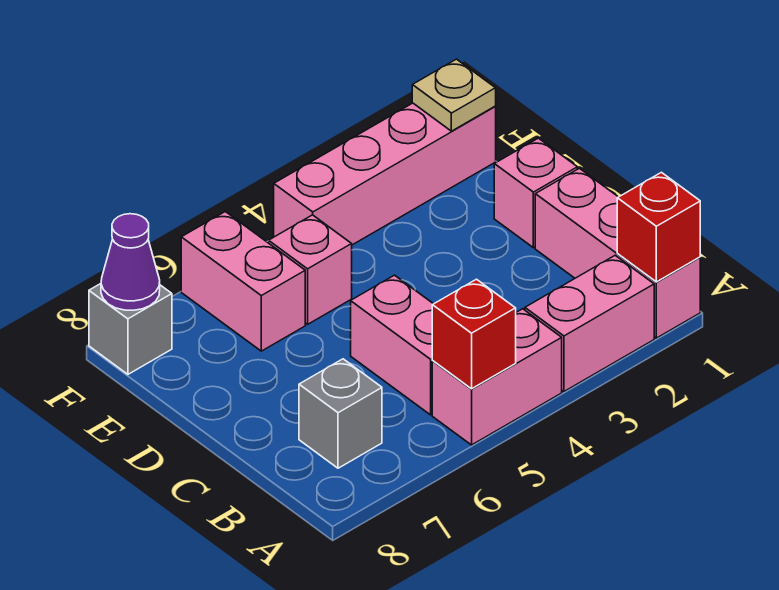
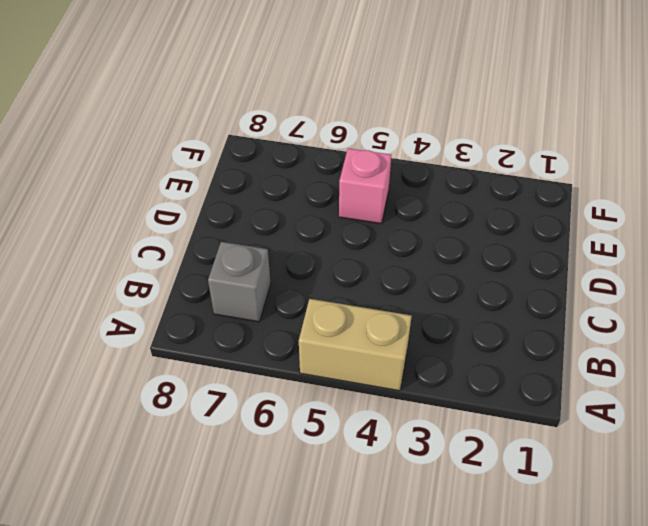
tan brick A4:A5 level 1 -> pink brick A4:A5 level 1
none -> pink brick A1:C1 level 1
none -> pink brick A2:A3 level 1
none -> pink brick B5:C5 level 1

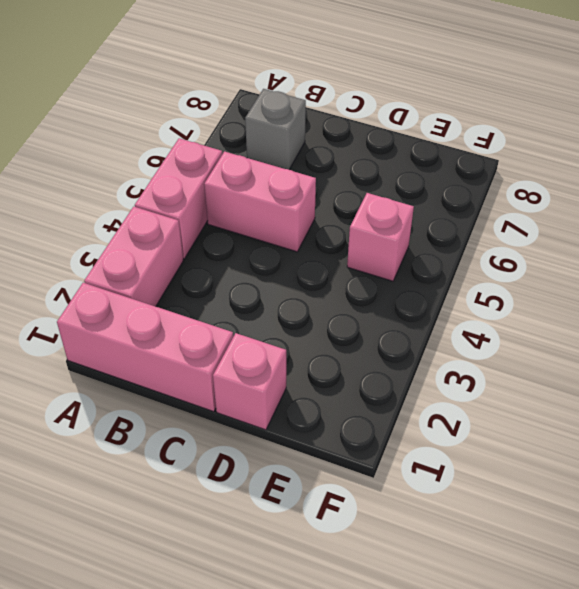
none -> pink brick E6:F6 level 1
none -> pink brick F1:F4 level 1
none -> grey brick F8 level 1

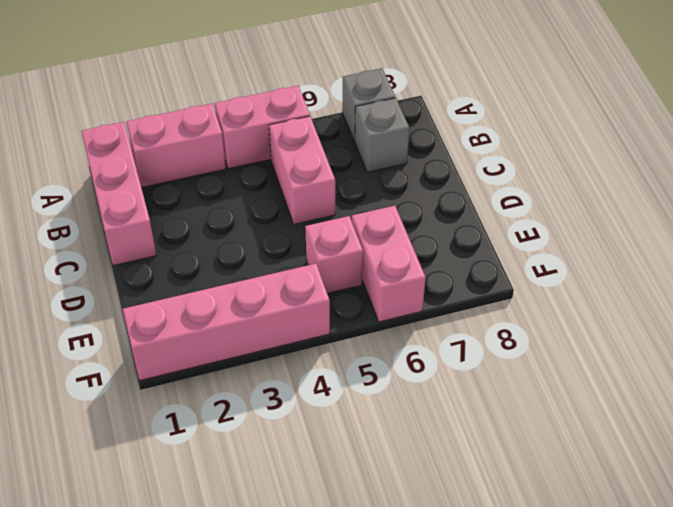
grey brick A7 level 1 -> grey brick F8 level 1
none -> pink brick D1 level 1
none -> red brick A1 level 2
none -> red brick A5 level 2

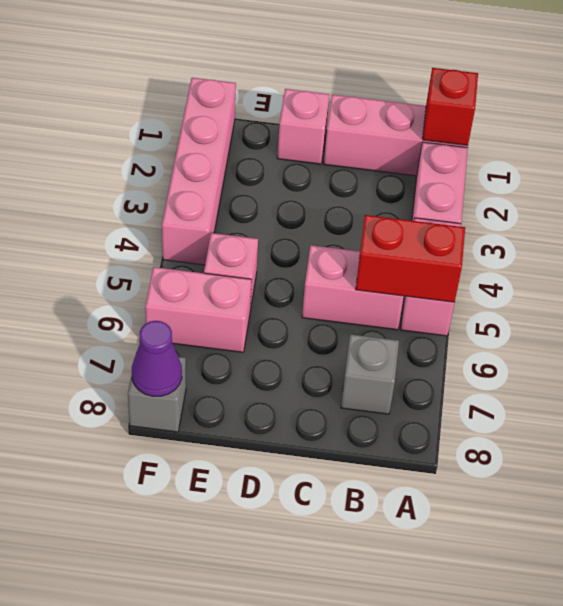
red brick A5:B5 level 2 -> red brick A5 level 2
none -> tan plate F1 level 2

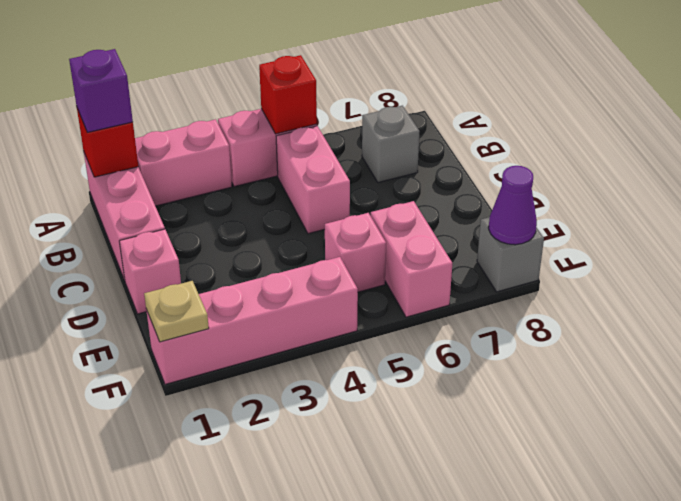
purple brick A1 level 3 -> none

